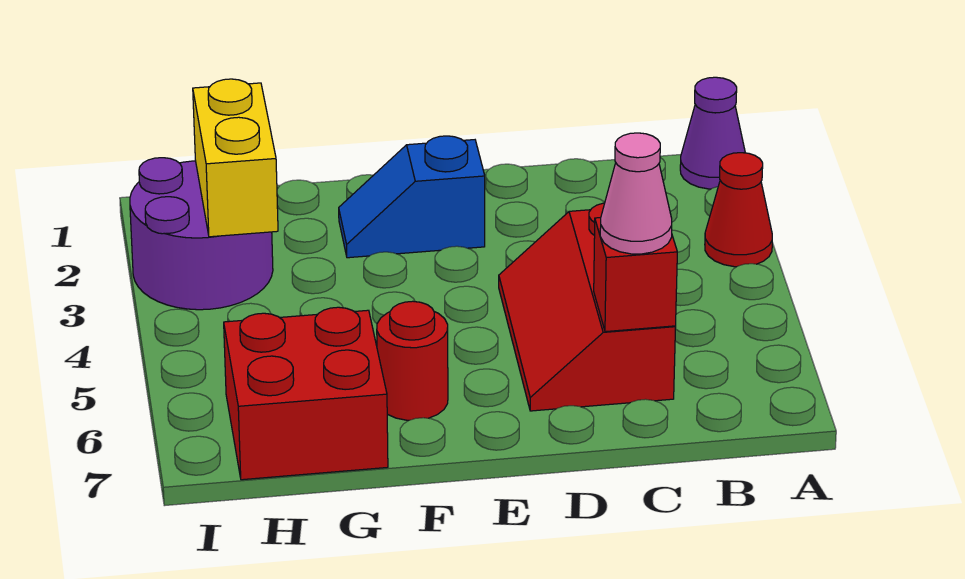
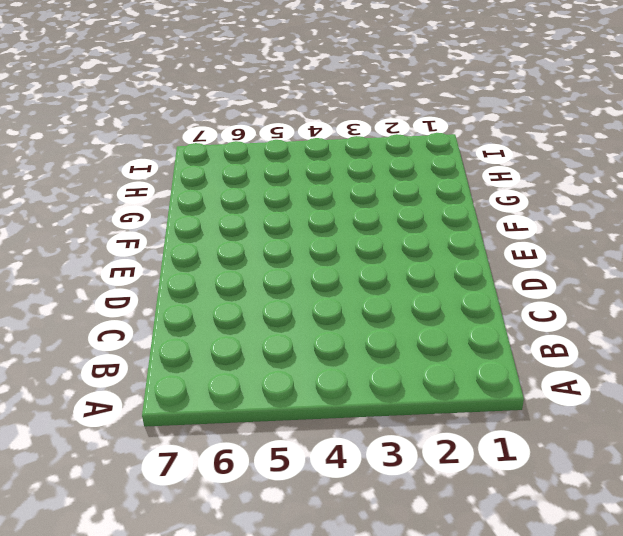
none -> purple cone A1 level 1
none -> red cone A3 level 1

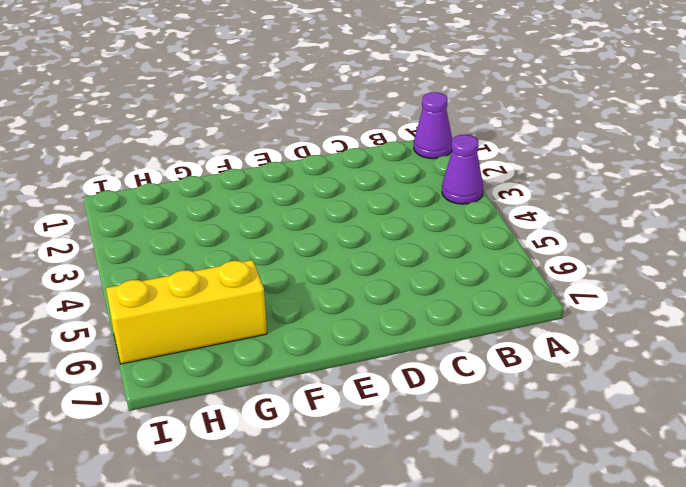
purple cone A3 level 1 -> red cone A3 level 1
yellow brick G6:I6 level 1 -> red brick G6:H7 level 1
none -> red slope C4:D6 level 1 top C
none -> blue slope E2:F2 level 1 top E

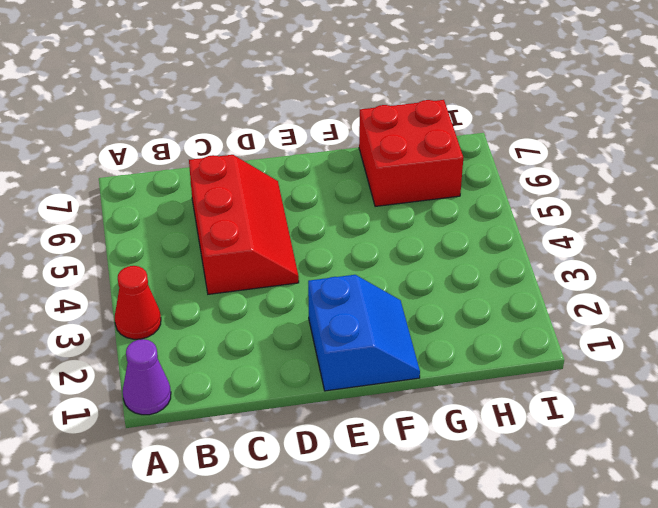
blue slope E1:F2 level 1 top E -> blue slope E2:F2 level 1 top E
none -> red round brick F6 level 1
none -> purple round brick H2:I3 level 1

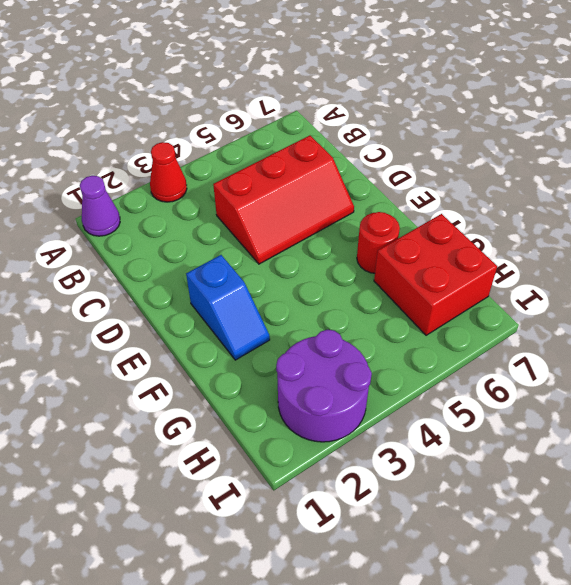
none -> red brick C6 level 2
none -> yellow brick H2:H3 level 2

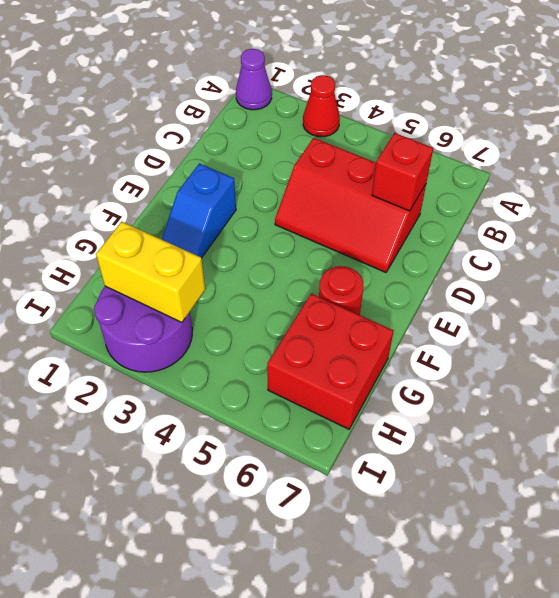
none -> pink cone C6 level 3

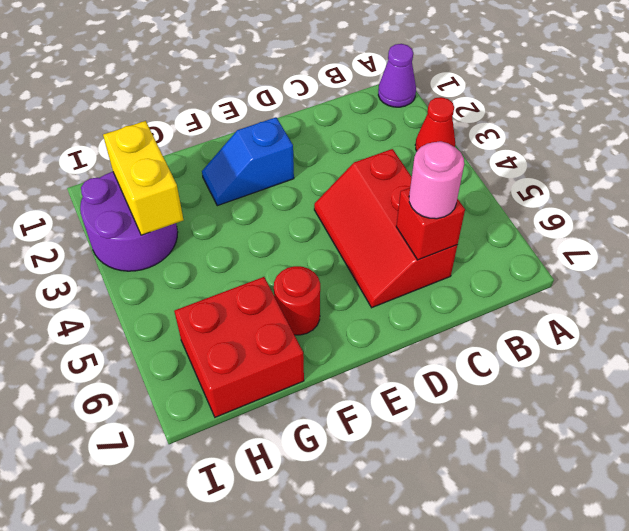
pink round brick C6 level 3 -> pink cone C6 level 3

